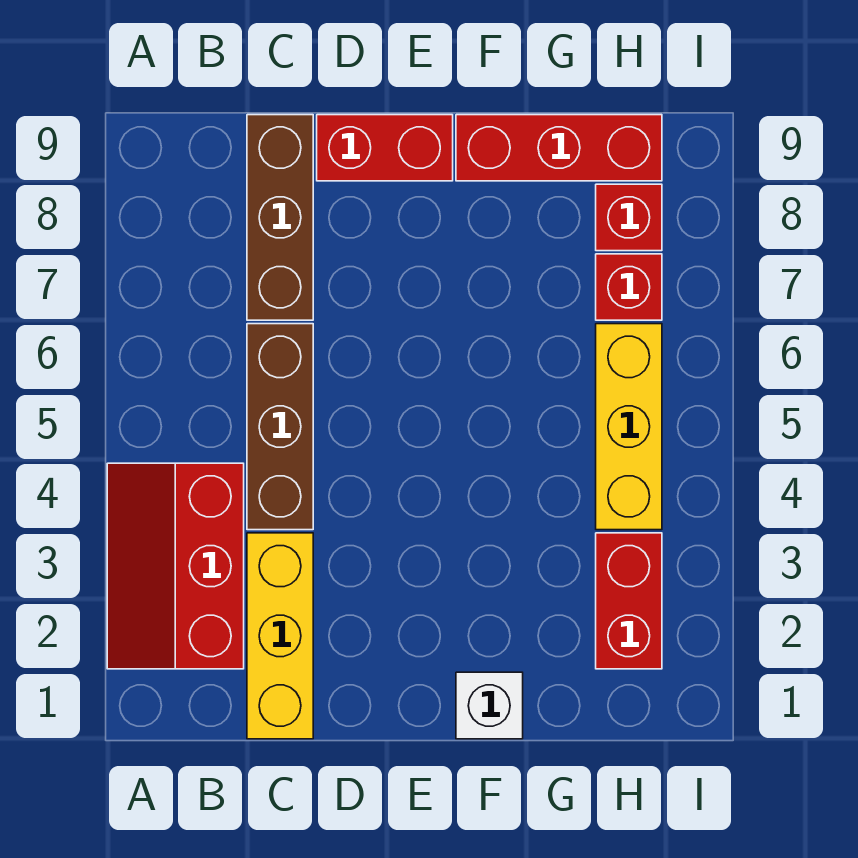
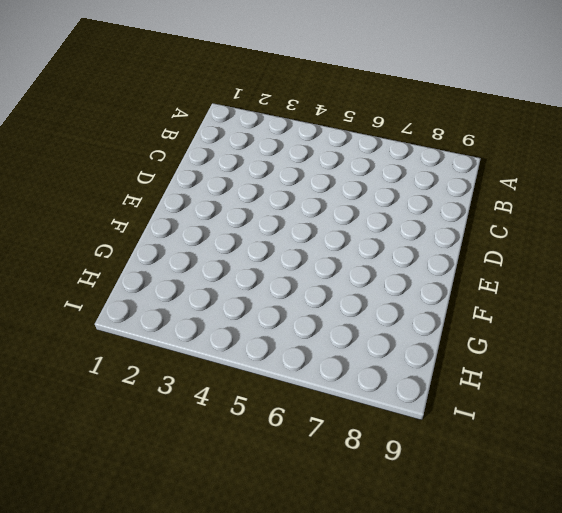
none -> red slope A2:B4 level 1 top B
none -> yellow brick C1:C3 level 1

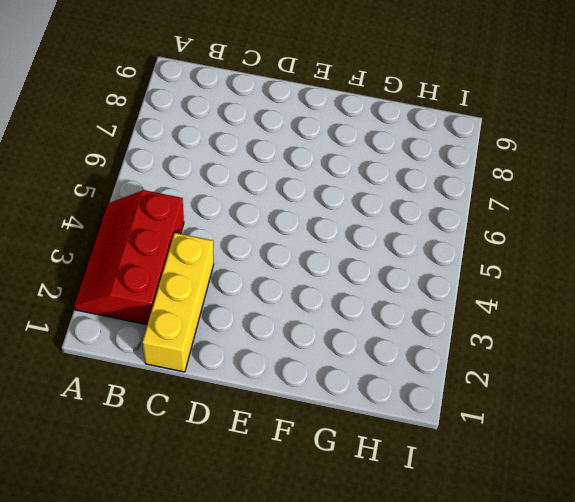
none -> brown brick C4:C6 level 1
none -> brown brick C7:C9 level 1

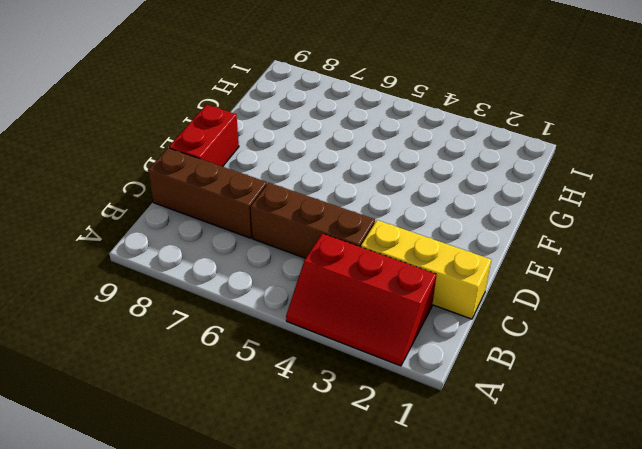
none -> white brick F1 level 1
none -> red brick F9:H9 level 1

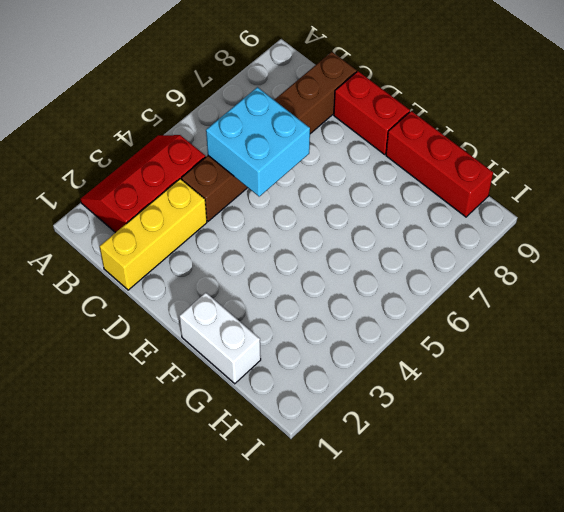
cyan brick C5:D6 level 2 -> none
white brick F1:G1 level 1 -> white brick F1 level 1
none -> red brick H2:H3 level 1
none -> yellow brick H4:H6 level 1

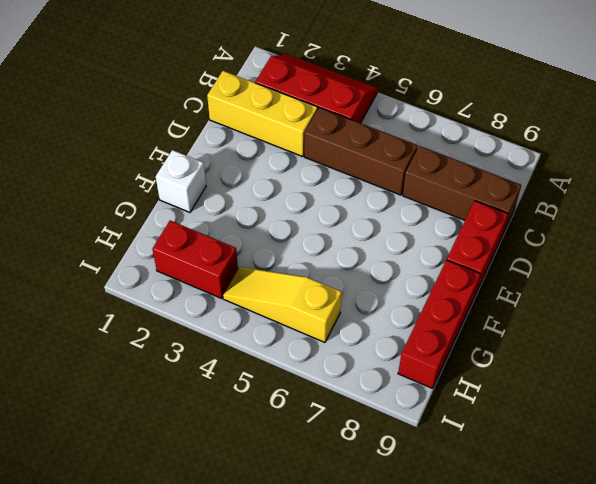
yellow slope H4:H6 level 1 top 6 -> yellow brick H4:H6 level 1
none -> red brick H7 level 1
none -> red brick H8 level 1

